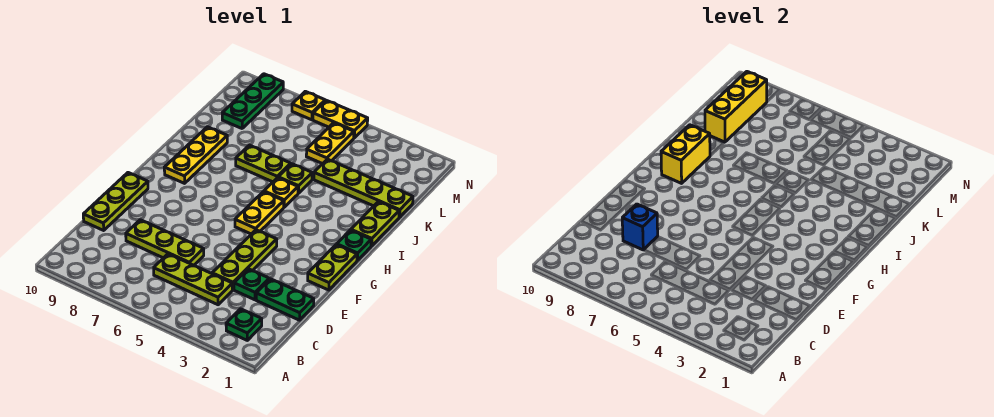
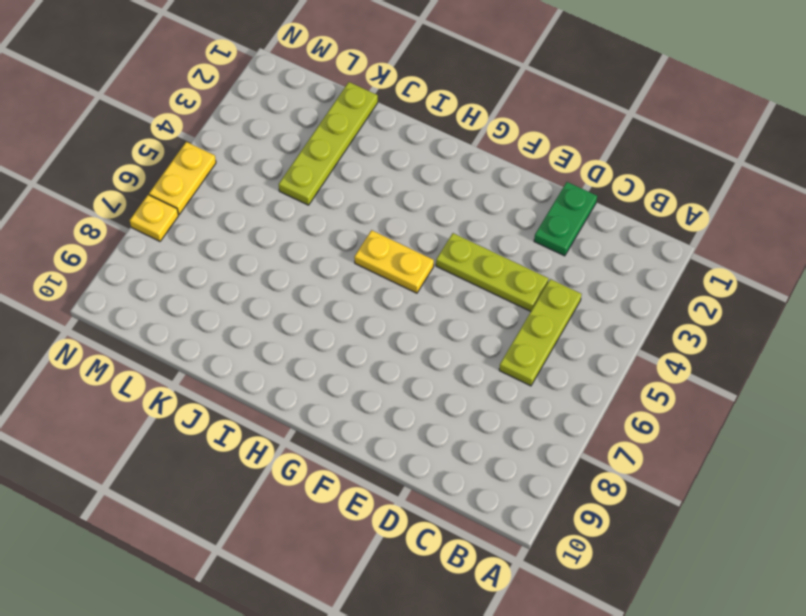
none -> green plate B2 level 1
none -> green plate D3 level 1
none -> lime plate D6:D8 level 1

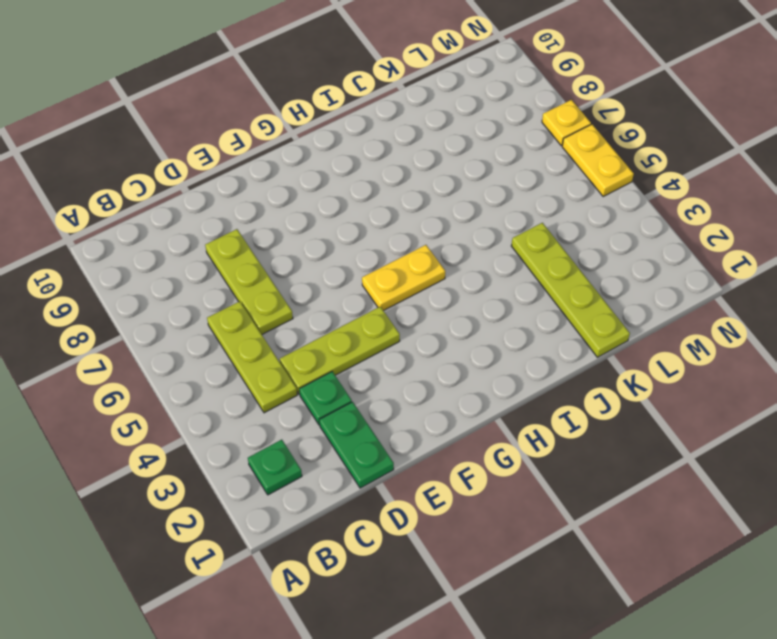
none -> lime plate D10:F10 level 1
none -> lime plate F1:G1 level 1
none -> green plate H1 level 1

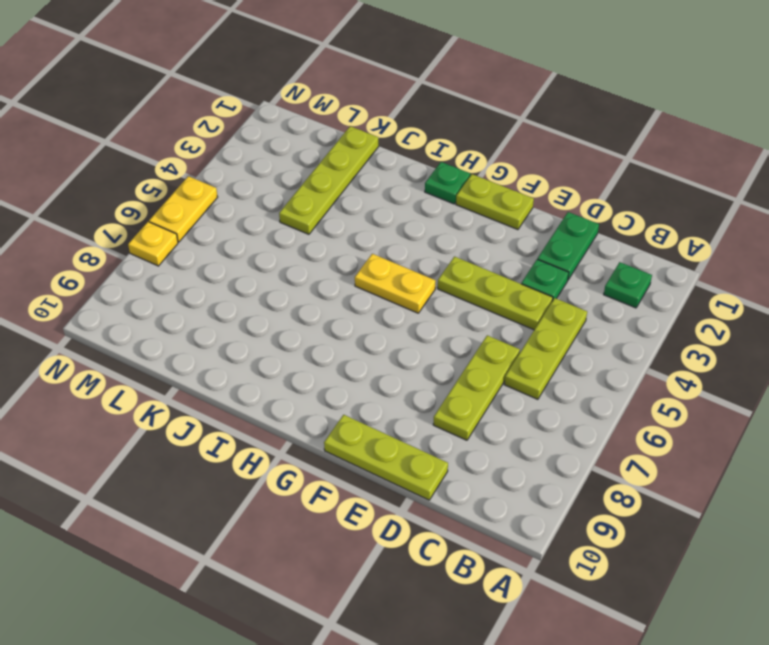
none -> yellow plate H9:J9 level 1
none -> lime plate I1:J1 level 1
none -> yellow plate I5 level 1

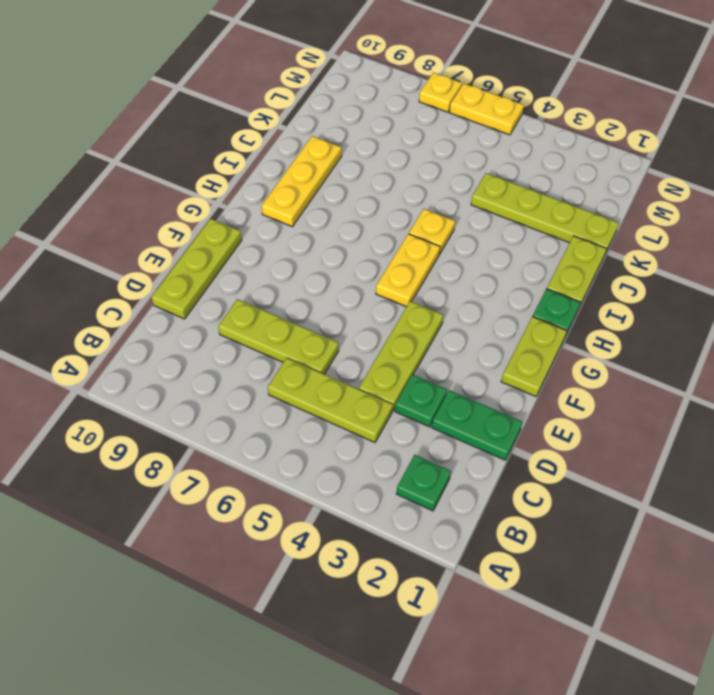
none -> lime plate J5 level 1
none -> lime plate J6:J7 level 1
none -> yellow plate L5:M5 level 1

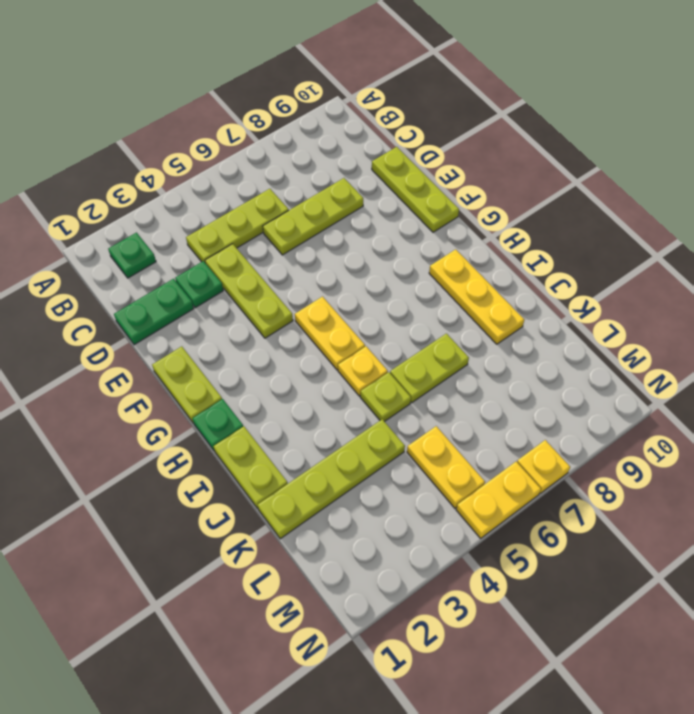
none -> green plate L9:N9 level 1
none -> blue brick D8 level 2
none -> yellow brick H9:I9 level 2

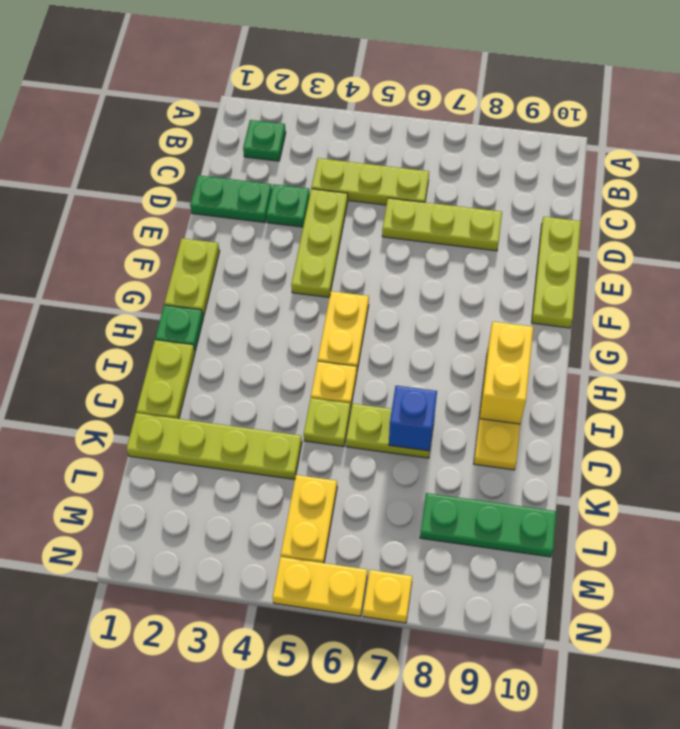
blue brick J7 level 2 -> blue brick D8 level 2
green plate L8:L10 level 1 -> green plate L9:N9 level 1
none -> yellow brick K9:M9 level 2

